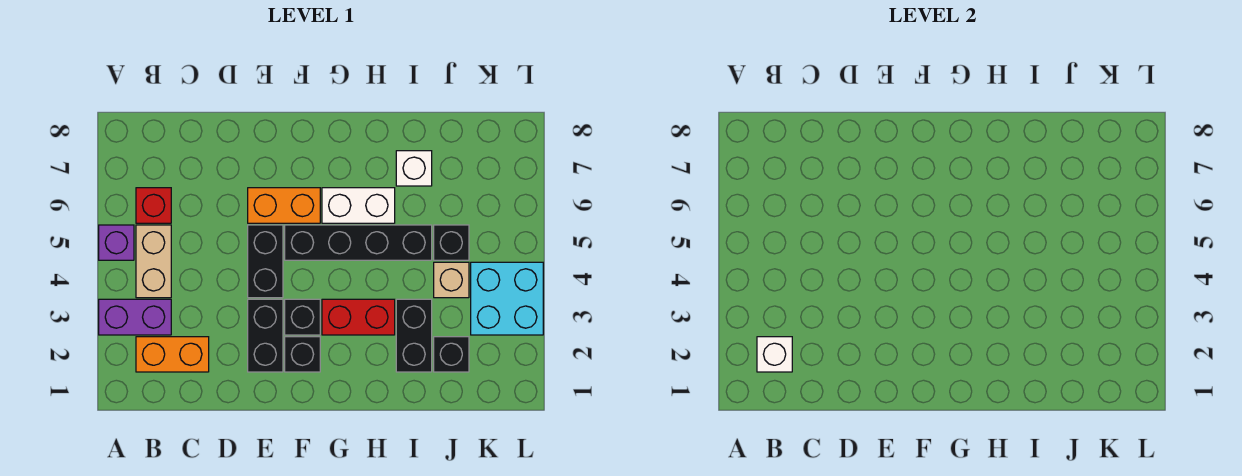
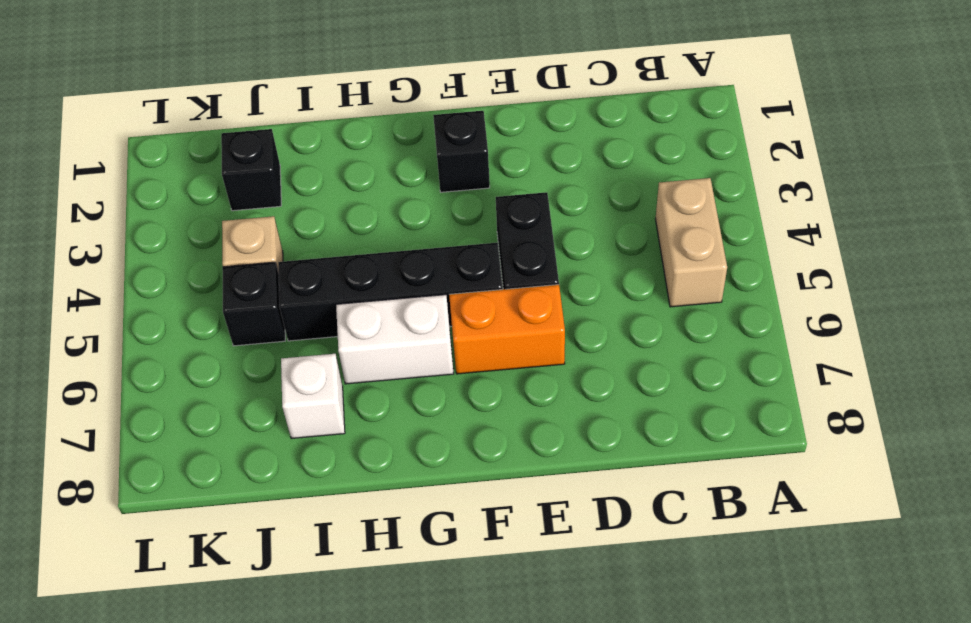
none -> purple brick A3:B3 level 1
none -> purple brick A5 level 1
none -> orange brick B2:C2 level 1

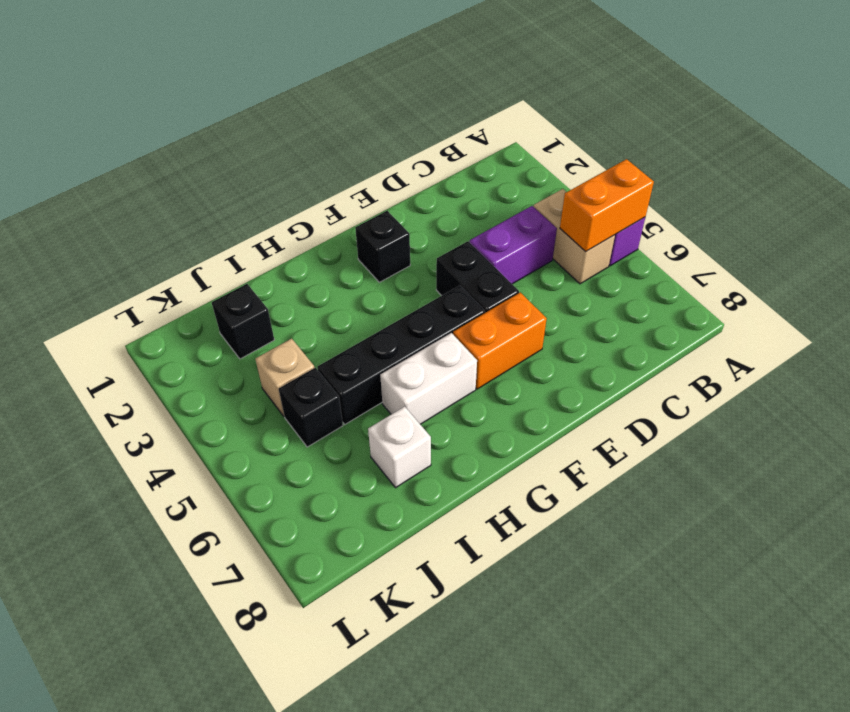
orange brick A5:B5 level 2 -> orange brick B2:C2 level 1
purple brick C4:D4 level 1 -> purple brick A3:B3 level 1
none -> red brick B6 level 1
none -> black brick E2:E3 level 1
none -> black brick F3 level 1

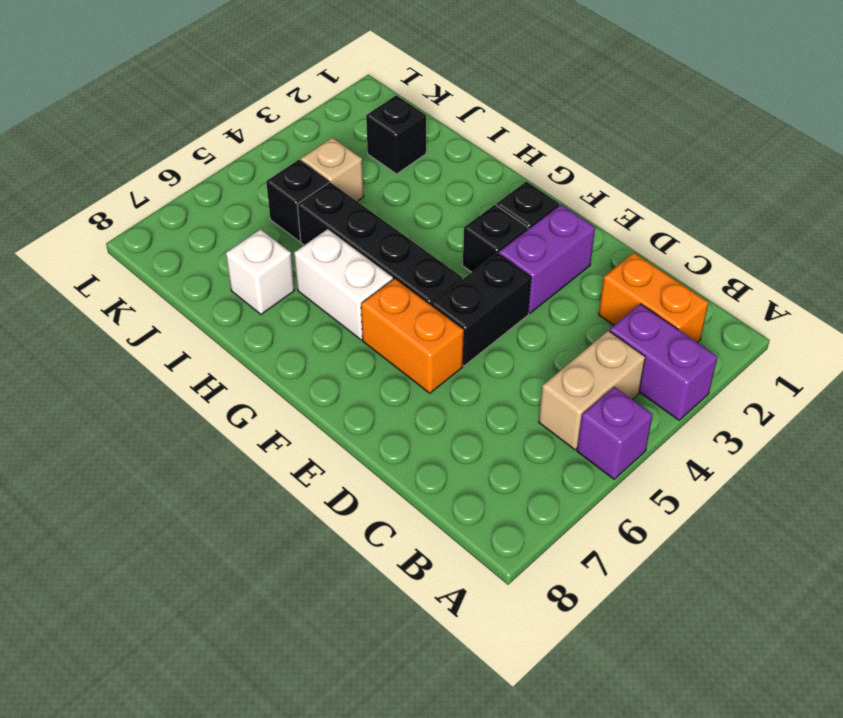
purple brick E2:E3 level 1 -> black brick E2:E3 level 1
none -> red brick B6 level 1
none -> red brick G3:H3 level 1
none -> black brick I2:I3 level 1

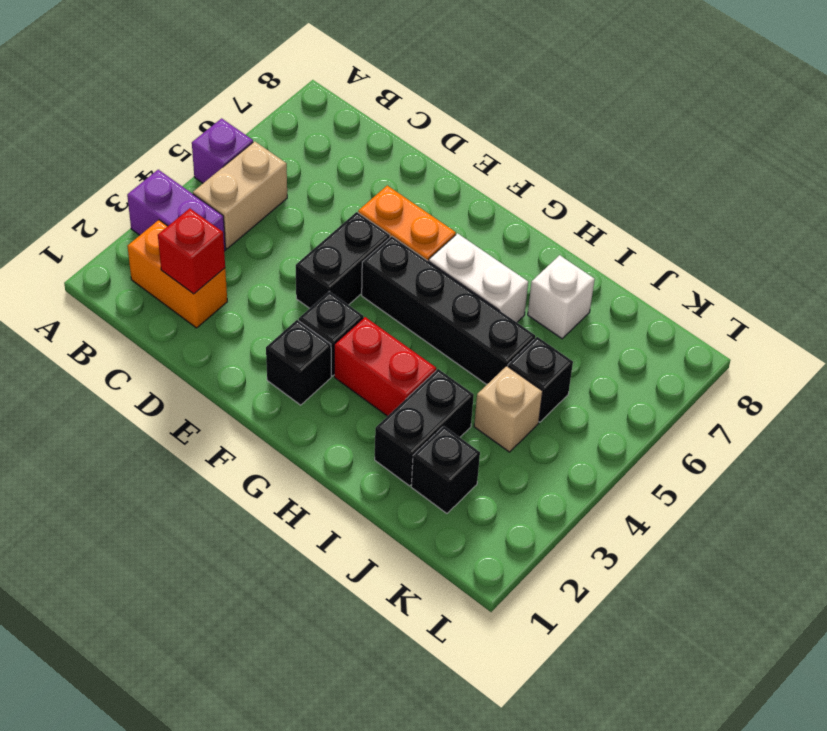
red brick C2 level 2 -> red brick B6 level 1
none -> black brick E2:E3 level 1
none -> cyan brick K3:L4 level 1
none -> white brick B2 level 2

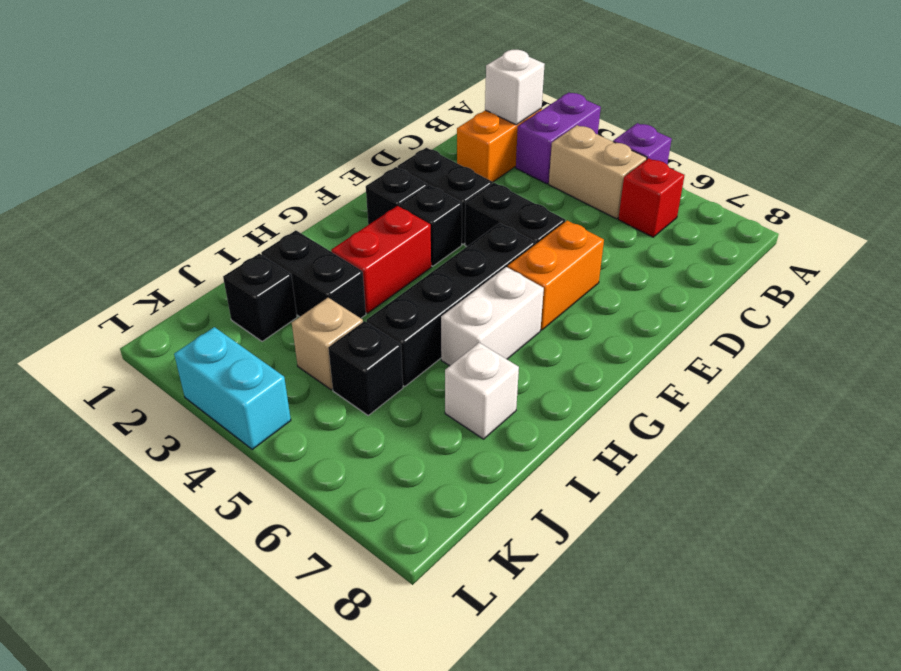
cyan brick L3:L4 level 1 -> cyan brick K3:L4 level 1

